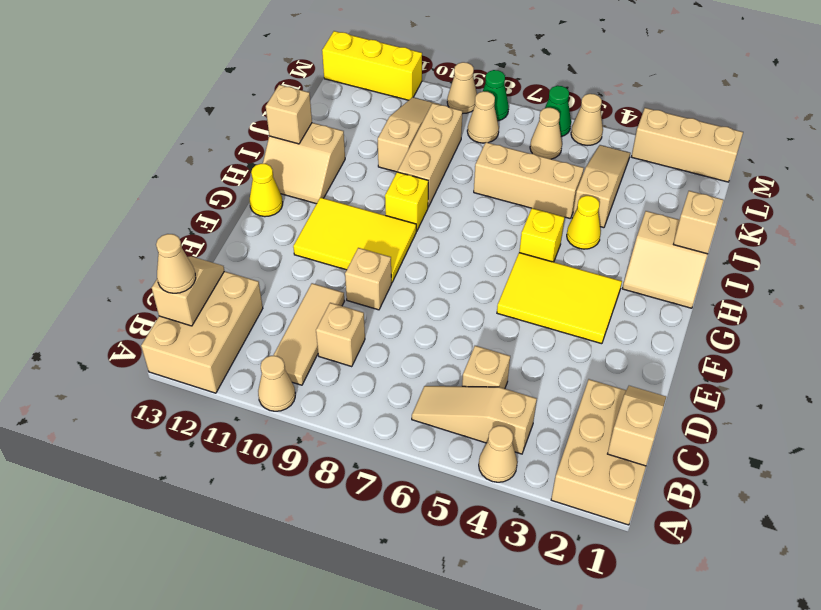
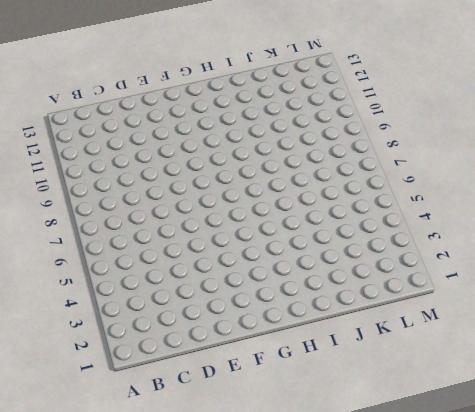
none -> tan brick A1:C2 level 1
none -> tan cone A4 level 1
none -> tan cone A10 level 1
none -> tan brick A12:C13 level 1

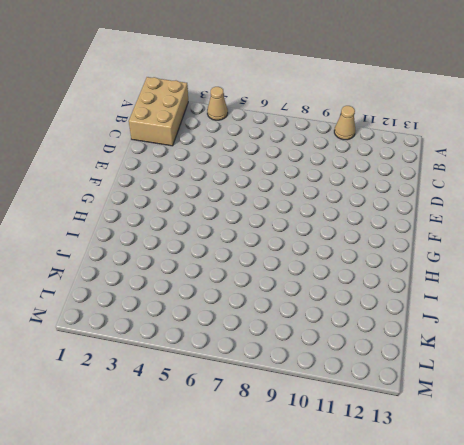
none -> tan brick A12:C13 level 1
none -> tan slope B4:B6 level 1 top 4
none -> tan tile B10:D10 level 1
none -> tan brick C5 level 1

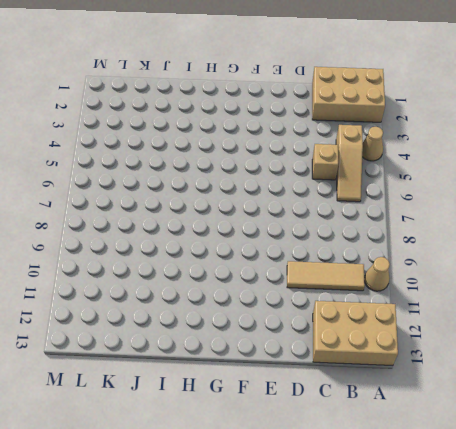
none -> tan brick C9 level 1
none -> tan brick E9 level 1
none -> yellow tile F3:G5 level 1
none -> yellow tile F9:G11 level 1

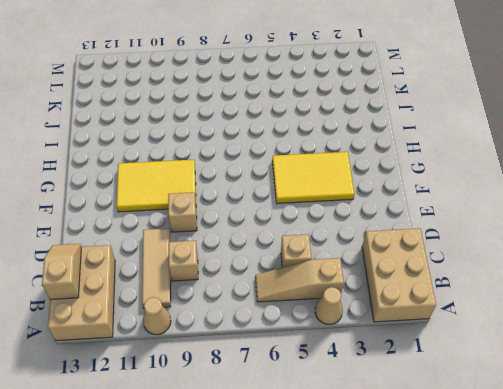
none -> yellow cone G13 level 1
none -> tan slope H1:I2 level 1 top I
none -> yellow brick H5 level 1
none -> yellow brick H9 level 1

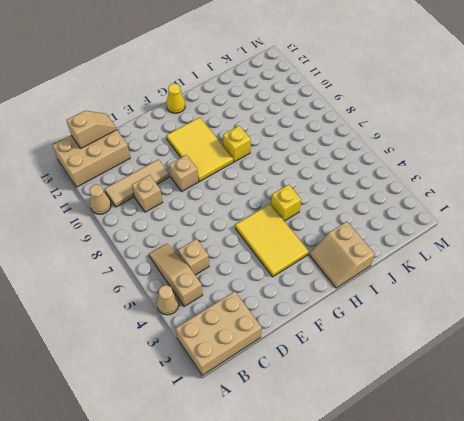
none -> tan slope H12:I13 level 1 top I
none -> yellow cone I4 level 1
none -> tan brick I9:K9 level 1
none -> tan slope J4:L4 level 1 top J

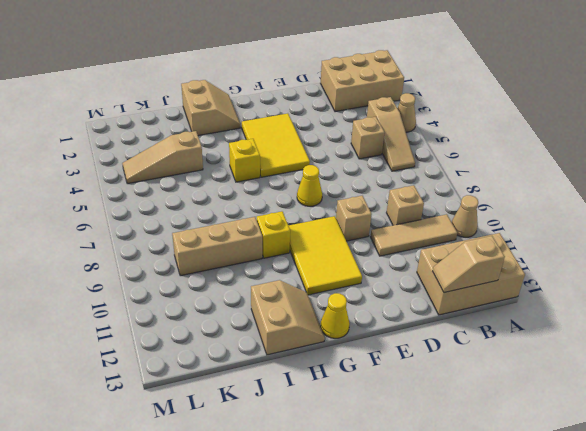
yellow cone F7 level 1 -> yellow cone I4 level 1
none -> tan brick J5:J7 level 1
none -> tan slope J10:L10 level 1 top J
none -> tan cone L6 level 1
none -> tan cone L8 level 1

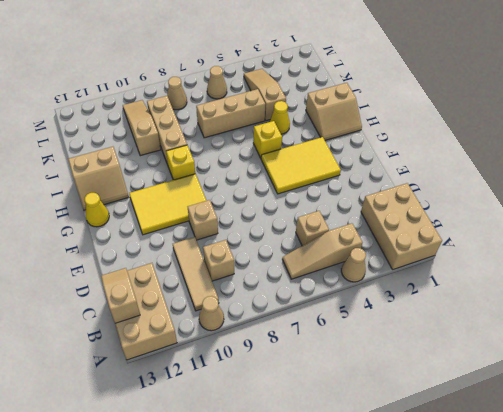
none -> tan brick M1:M3 level 1
none -> tan cone M5 level 1
none -> green cone M6 level 1
none -> green cone M8 level 1

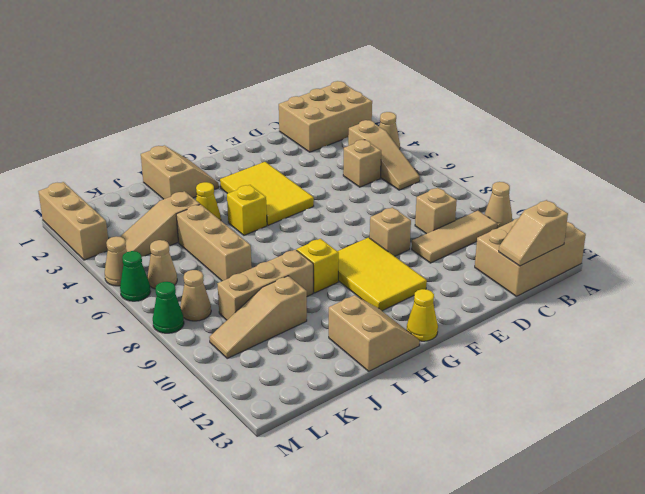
none -> tan cone M9 level 1
none -> yellow brick M11:M13 level 1
none -> tan slope B1:C1 level 2 top B
none -> tan brick I1 level 2

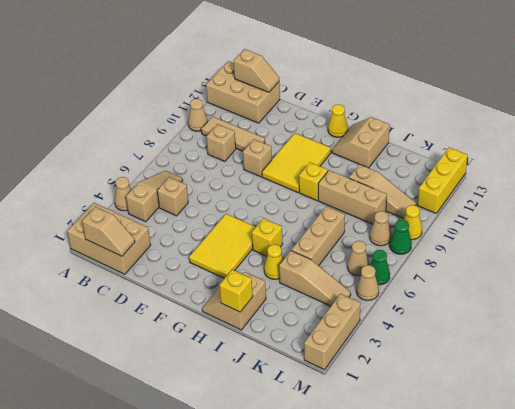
yellow brick I1 level 2 -> tan brick I1 level 2
yellow cone M9 level 1 -> tan cone M9 level 1
none -> tan brick I13 level 2
none -> tan cone B13 level 3

